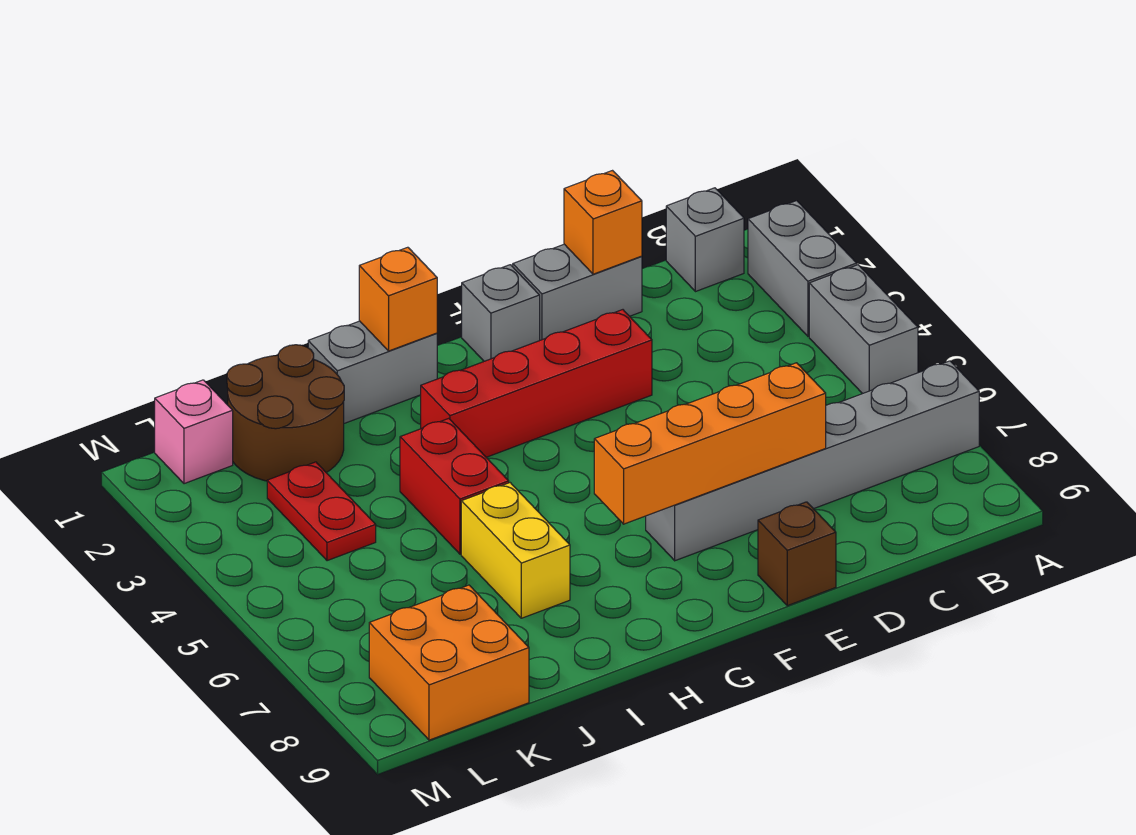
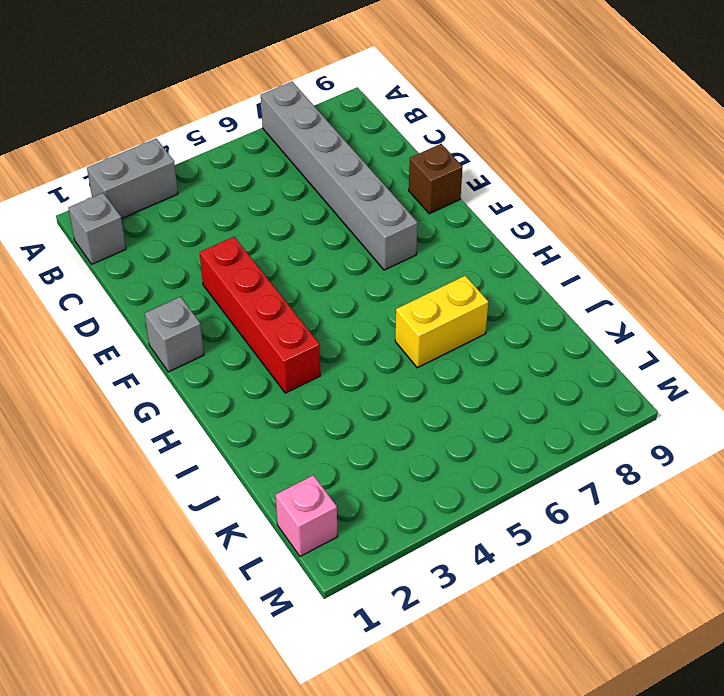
none -> grey brick A4:A5 level 1
none -> grey brick D1:E1 level 1
none -> grey brick H1:I1 level 1

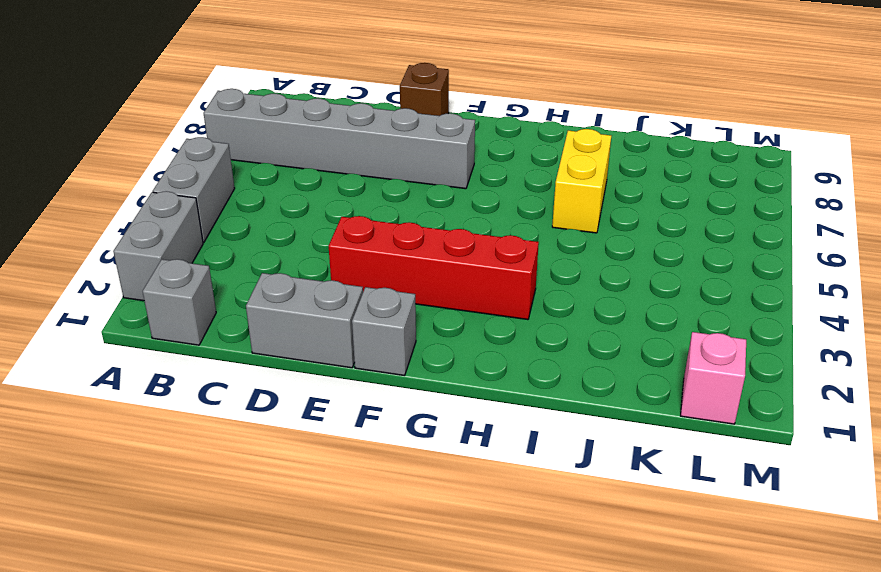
none -> grey brick H1:I1 level 1
none -> red brick I4:I5 level 1
none -> brown round brick J1:K2 level 1

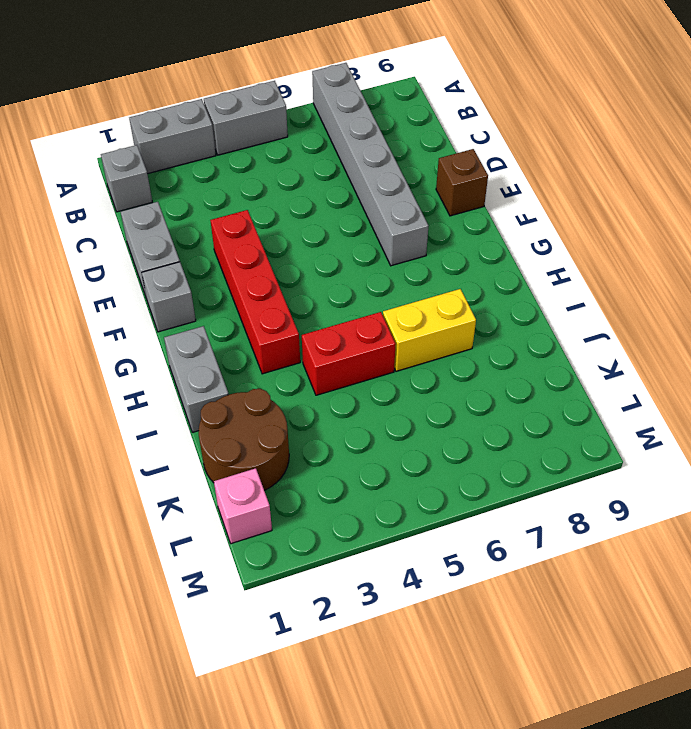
none -> red plate K3:K4 level 1
none -> orange brick K8:L9 level 1
none -> orange brick D1 level 2

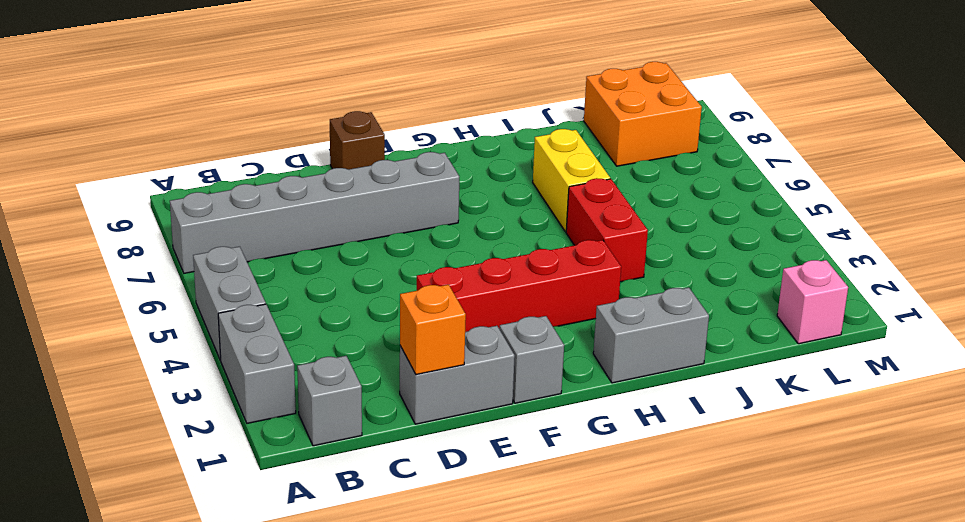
none -> brown round brick J1:K2 level 1
none -> red plate K3:K4 level 1
none -> orange brick D7:G7 level 2

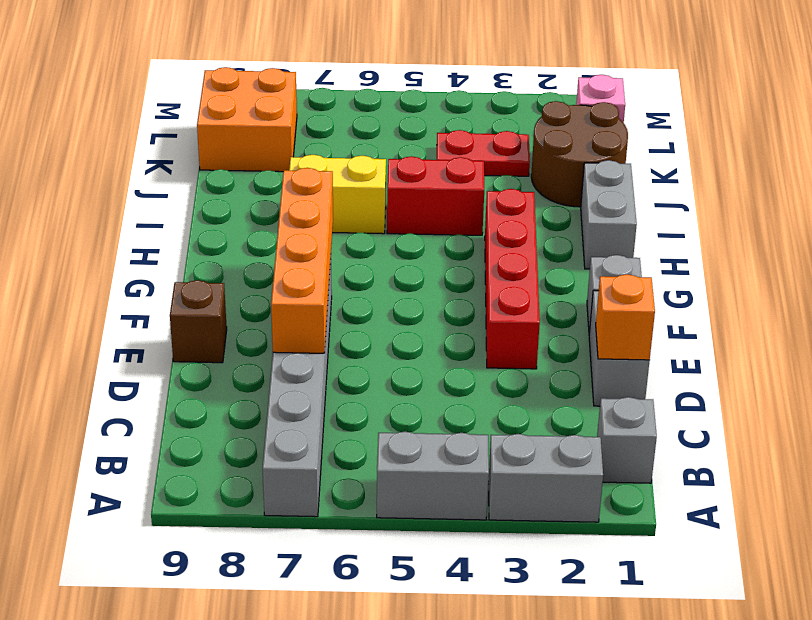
none -> orange brick H1 level 2

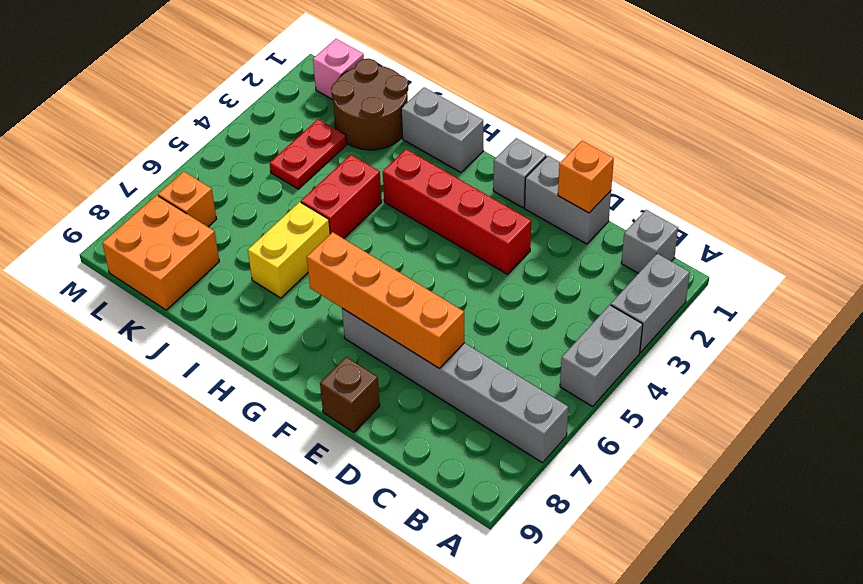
orange brick L7 level 1 -> orange brick H1 level 2

